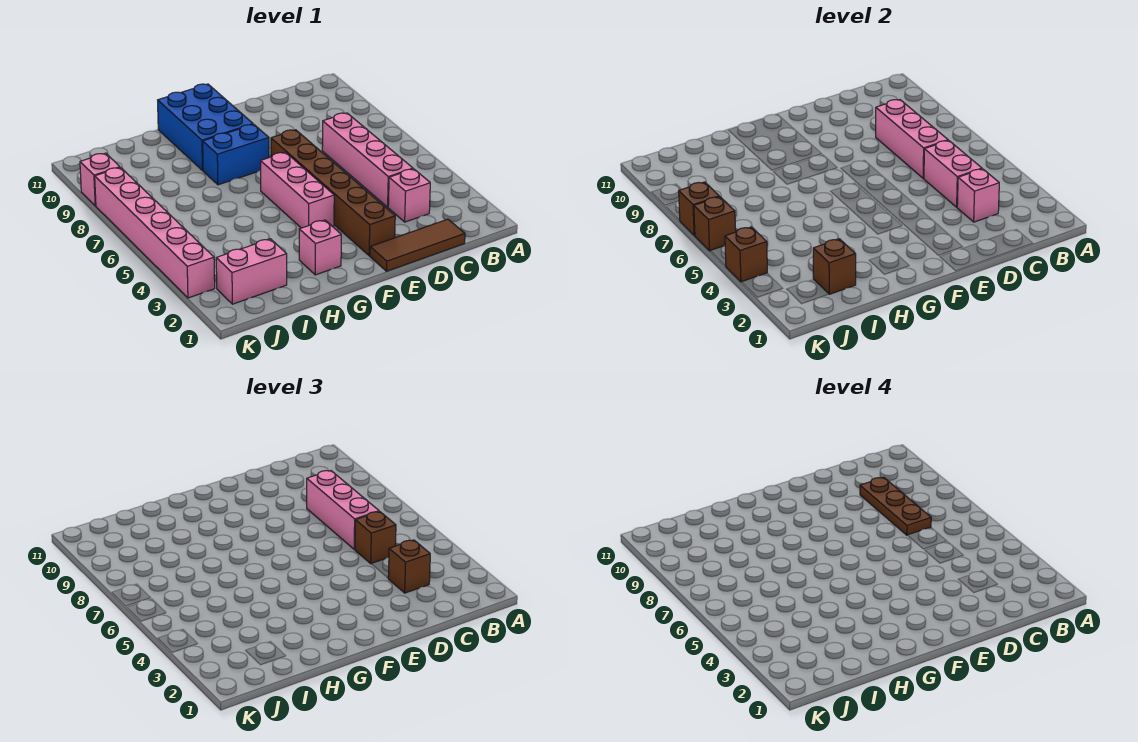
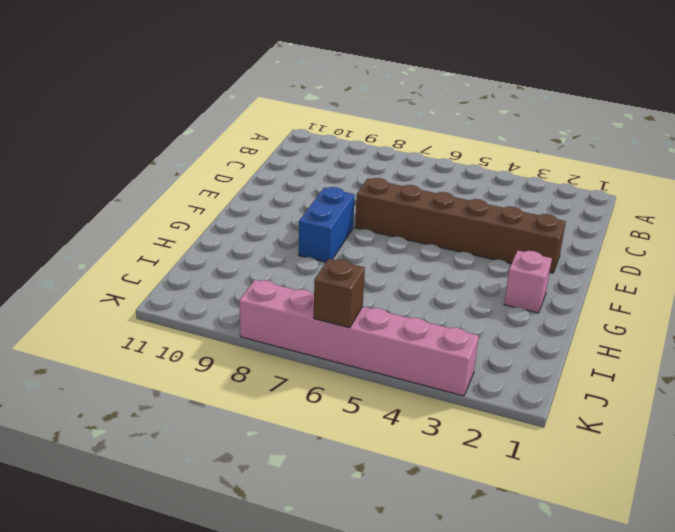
none -> brown tile C1:E1 level 1
none -> pink brick C3 level 1
none -> pink brick C4:C7 level 1

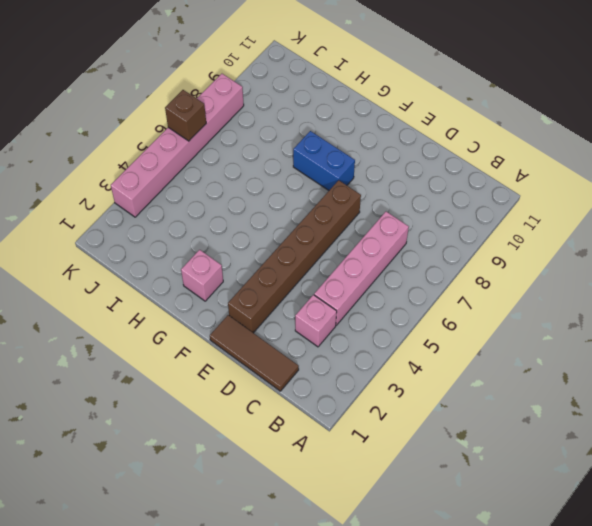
none -> pink brick F4:F6 level 1
none -> blue brick F9:G11 level 1
none -> pink brick I2:J2 level 1

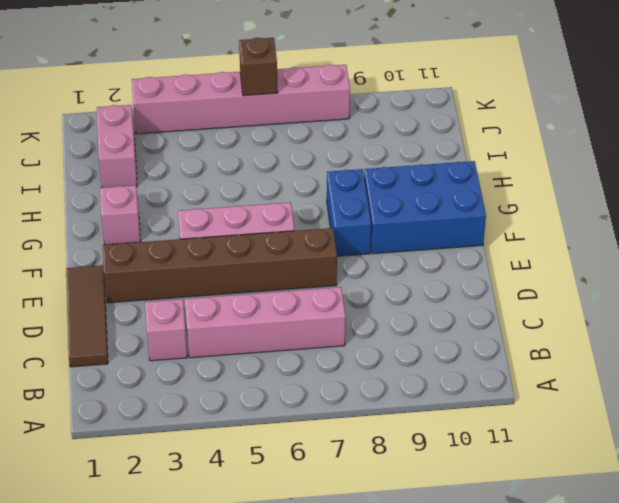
none -> pink brick K9 level 1
none -> pink brick C3 level 2
none -> pink brick C4:C5 level 2

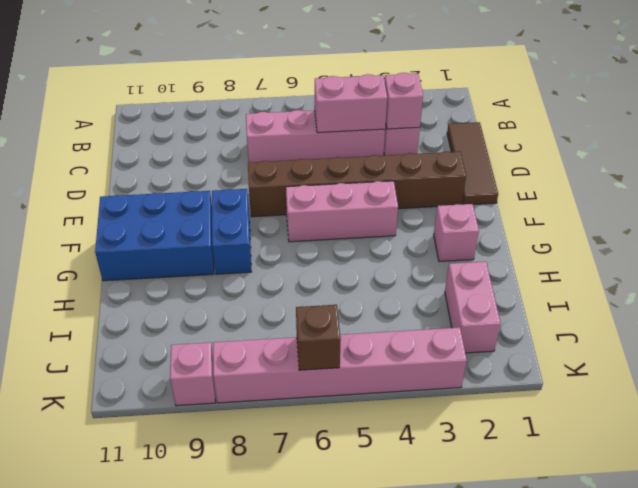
none -> pink brick C6:C8 level 2
none -> brown brick I2 level 2
none -> brown brick K4 level 2

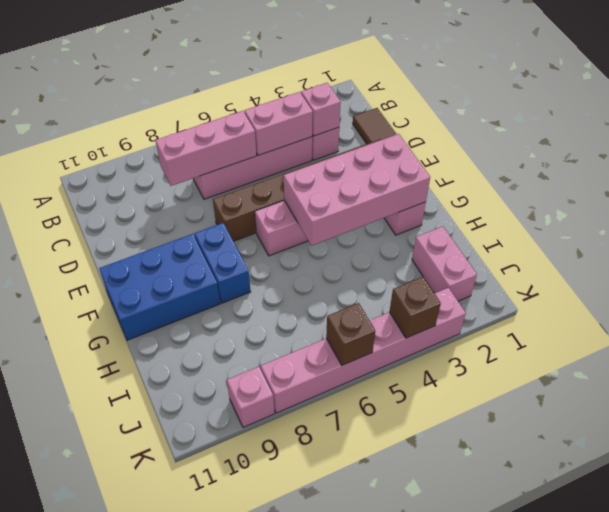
pink brick F2:G5 level 2 -> none
none -> brown brick I2 level 2
none -> brown brick K7 level 2
none -> brown brick C3 level 3

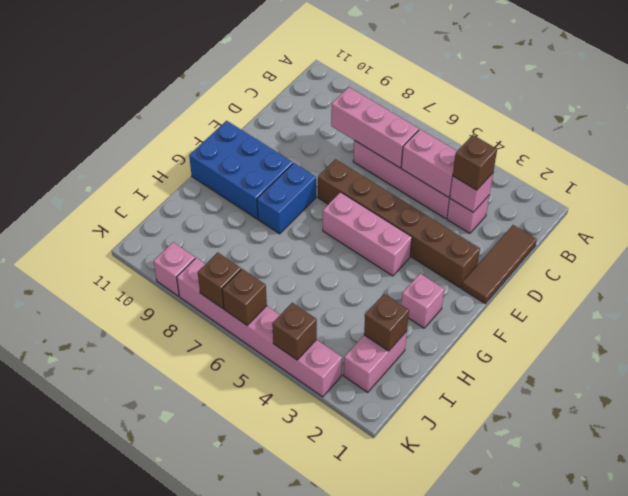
none -> brown brick C5 level 3
none -> pink brick C6:C8 level 3
none -> brown plate C7:C9 level 4

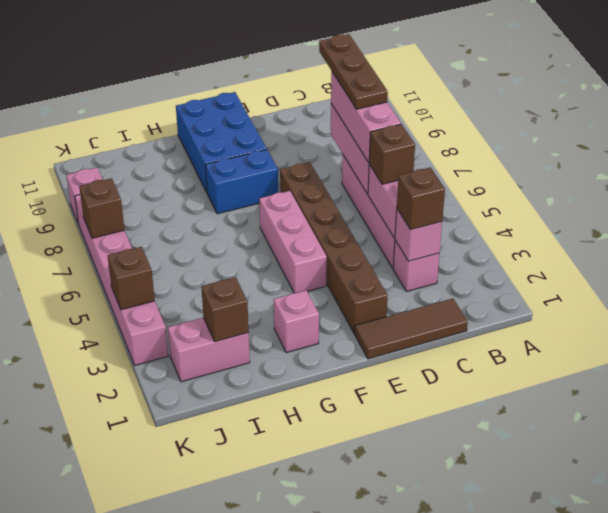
none -> brown brick K6 level 2

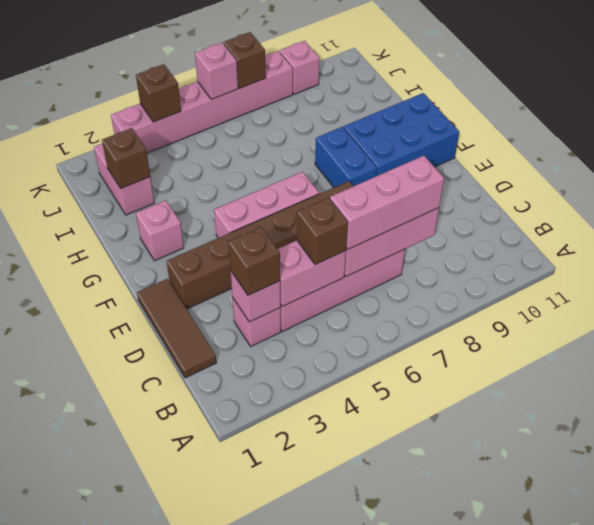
pink brick K6 level 2 -> brown brick K6 level 2
none -> brown plate C7:C9 level 4

